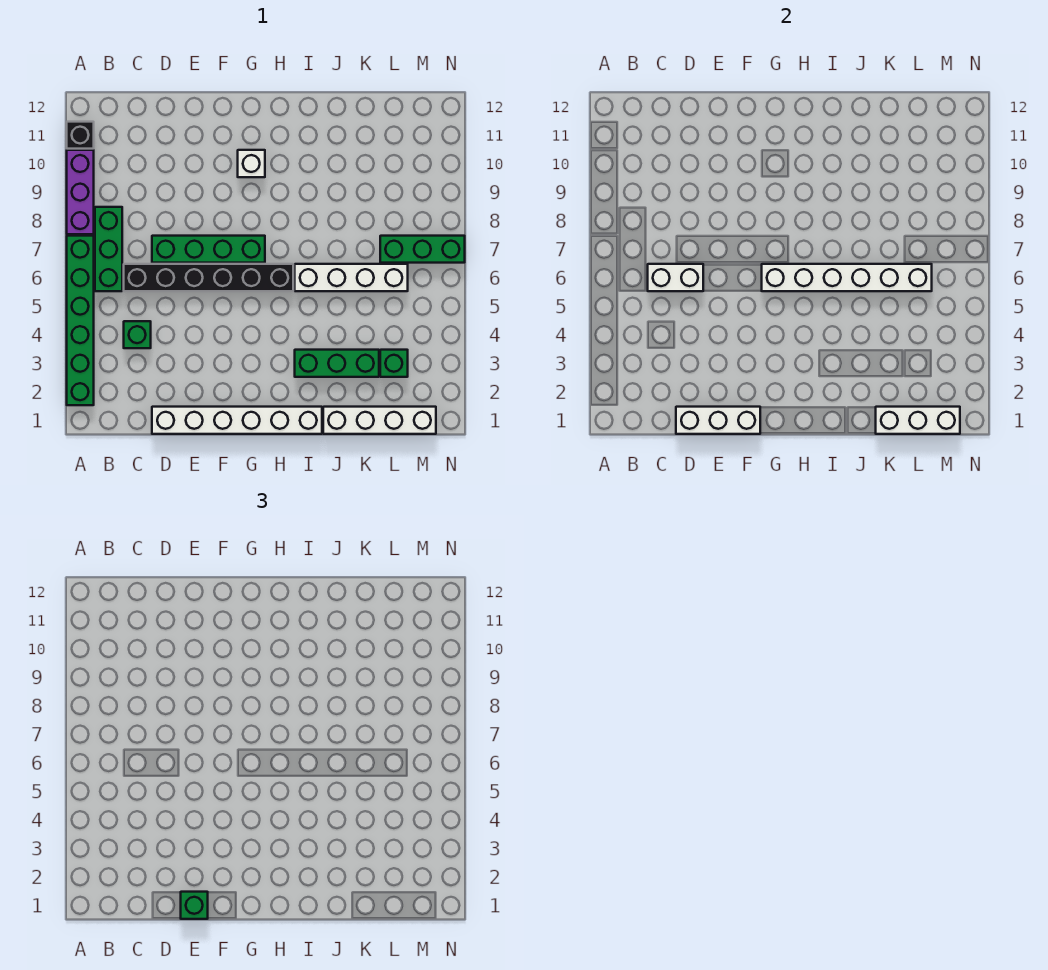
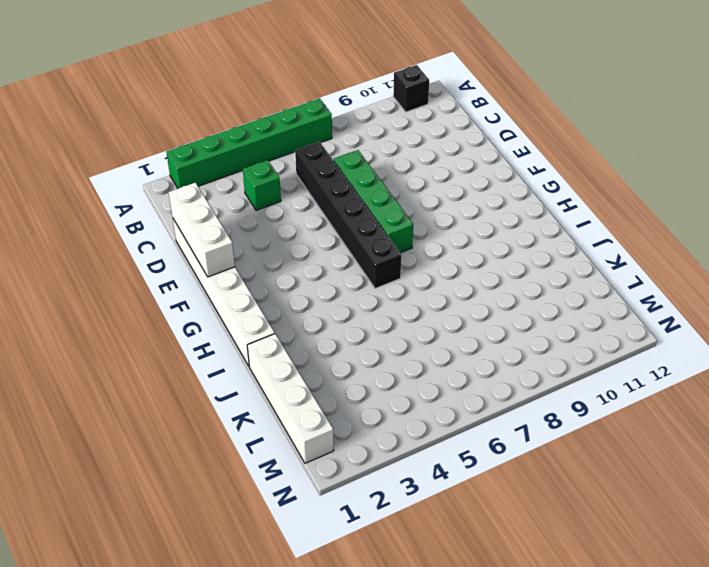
none -> purple brick A8:A10 level 1
none -> green brick B6:B8 level 1
none -> white brick G10 level 1

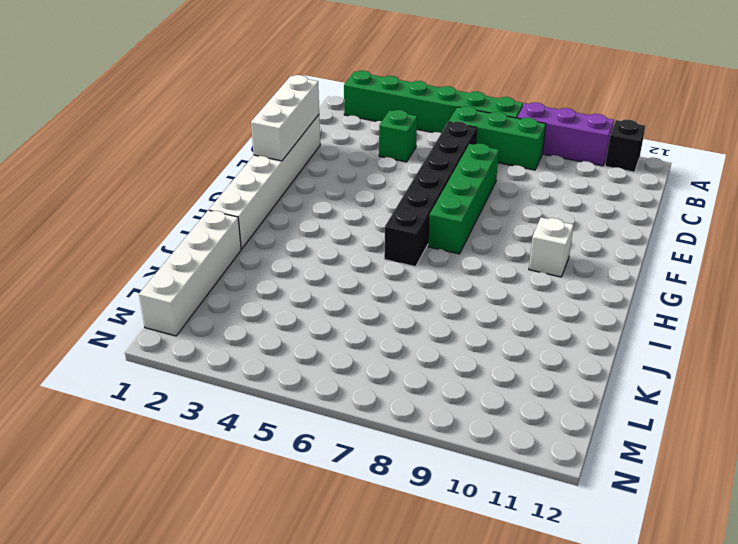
none -> green brick I3:K3 level 1
none -> white brick I6:L6 level 1
none -> green brick L3 level 1

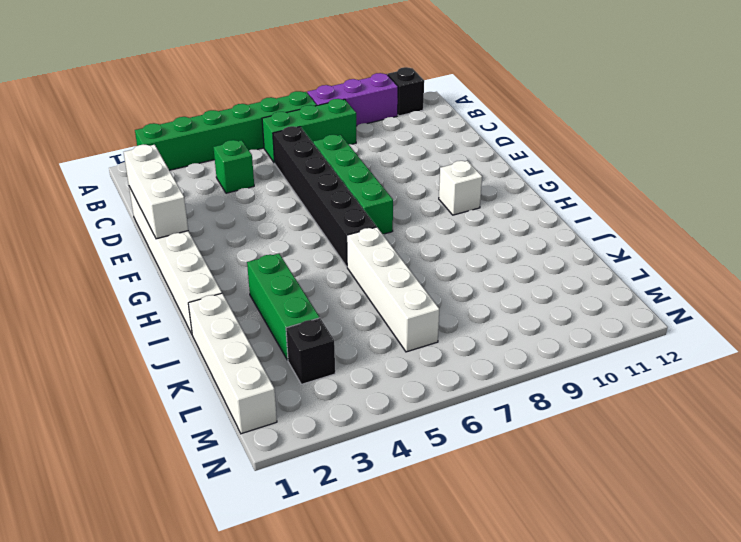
black brick L3 level 1 -> green brick L3 level 1
none -> green brick L7:N7 level 1
none -> white brick C6:D6 level 2
none -> white brick G6:L6 level 2

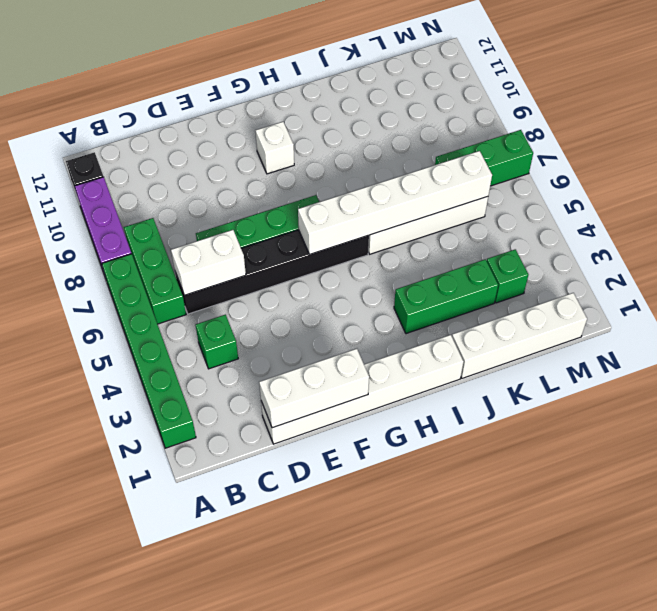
none -> white brick K1:M1 level 2
none -> green brick E1 level 3

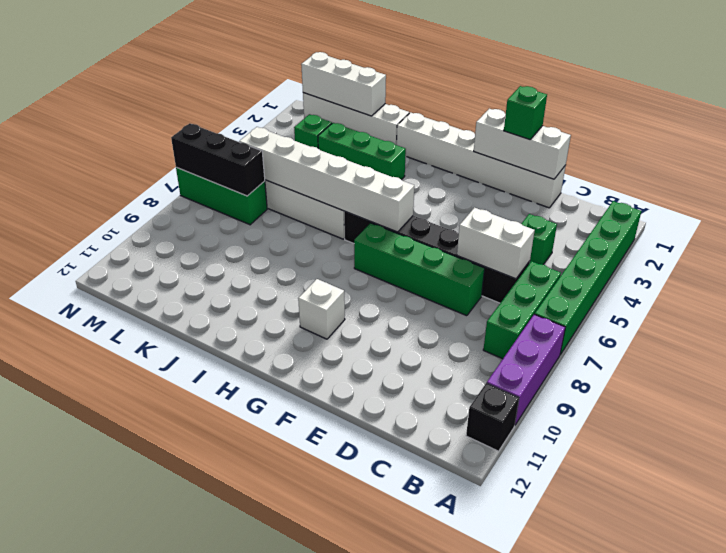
black brick L7:N7 level 2 -> none

